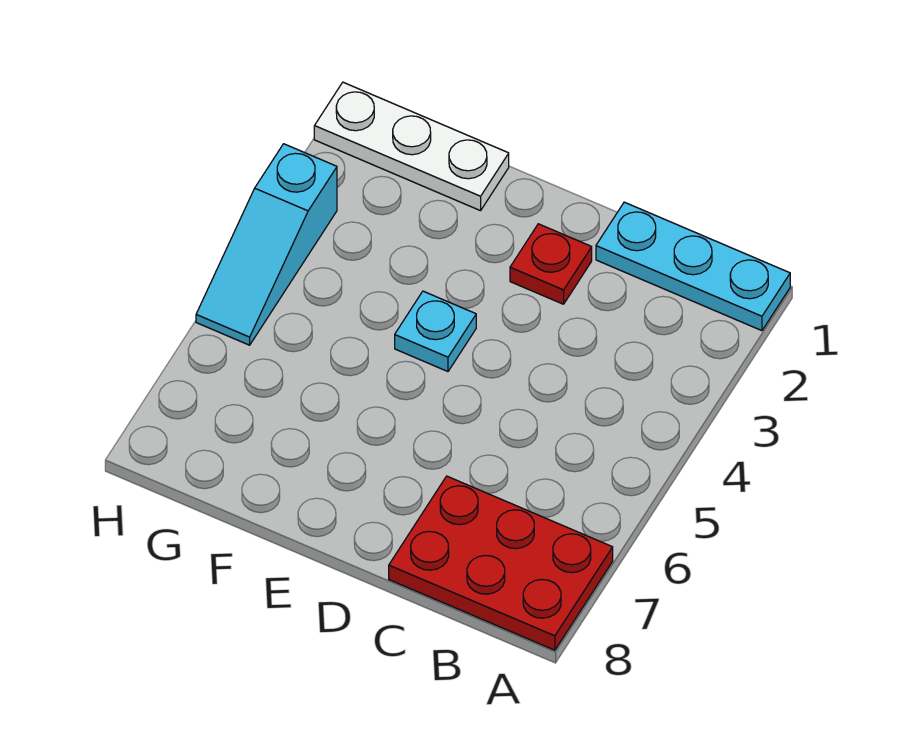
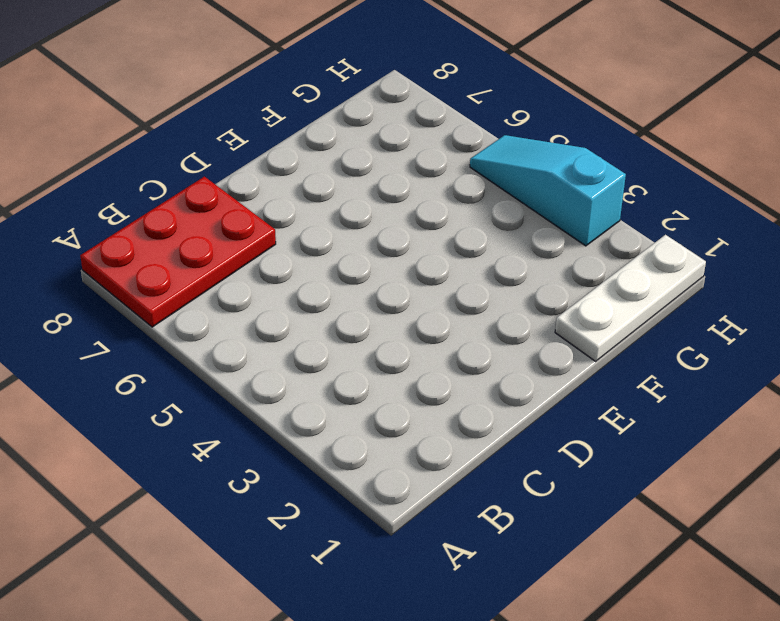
none -> cyan plate A1:C1 level 1
none -> red plate D2 level 1

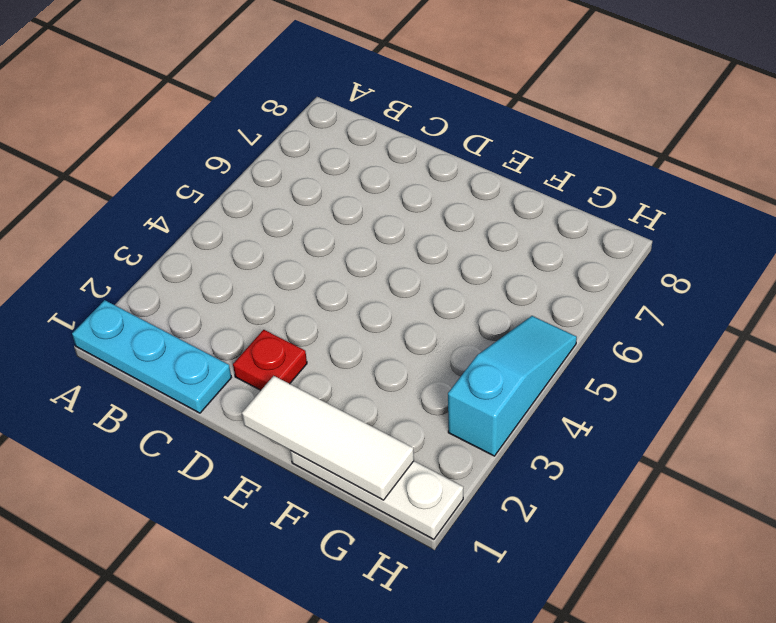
white tile E1:G1 level 2 -> none
none -> red plate A7:C8 level 1
none -> cyan plate E4 level 1

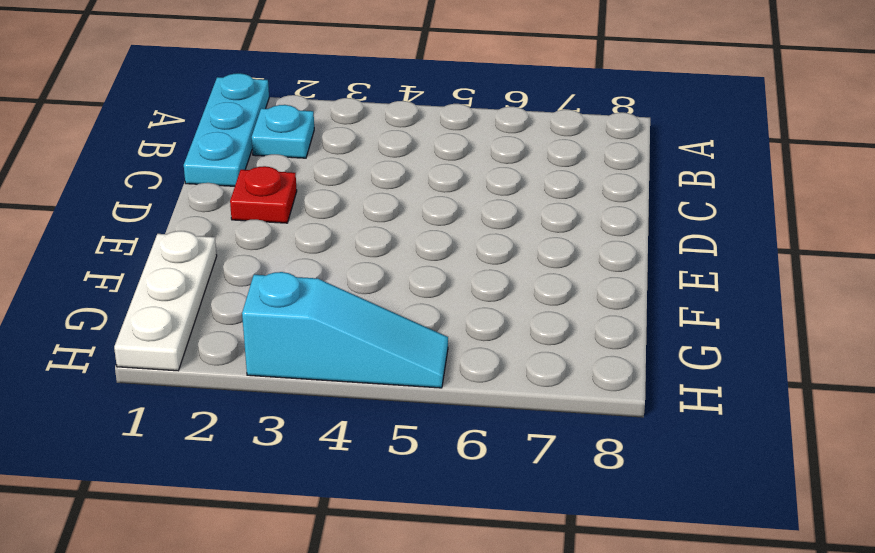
cyan plate B2 level 1 -> cyan plate E4 level 1
none -> red plate A7:C8 level 1

